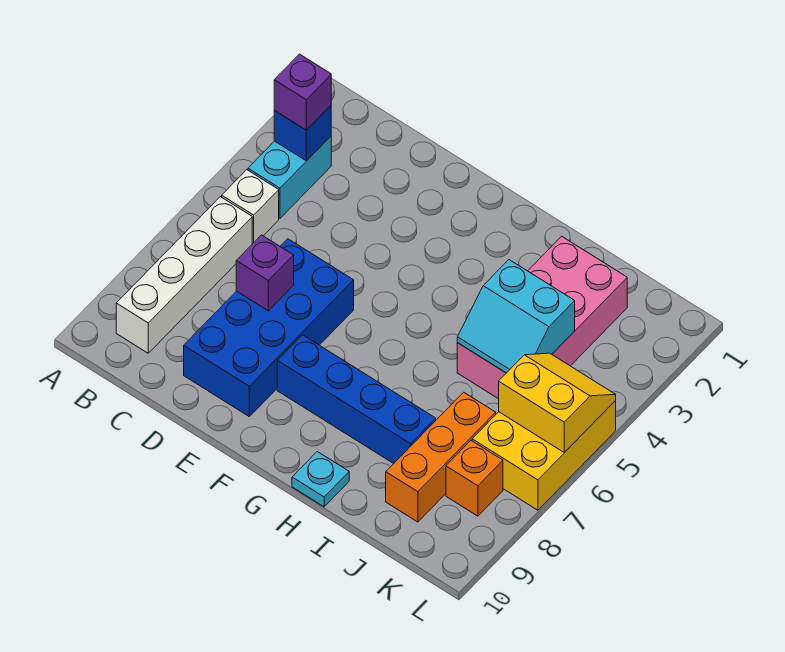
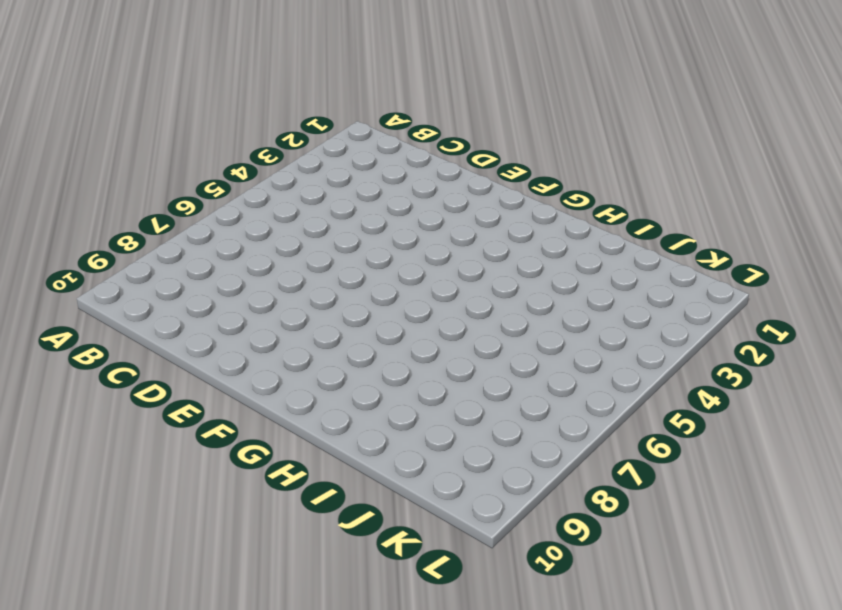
none -> cyan brick B3:B4 level 1
none -> white brick B5 level 1
none -> white brick B6:B9 level 1

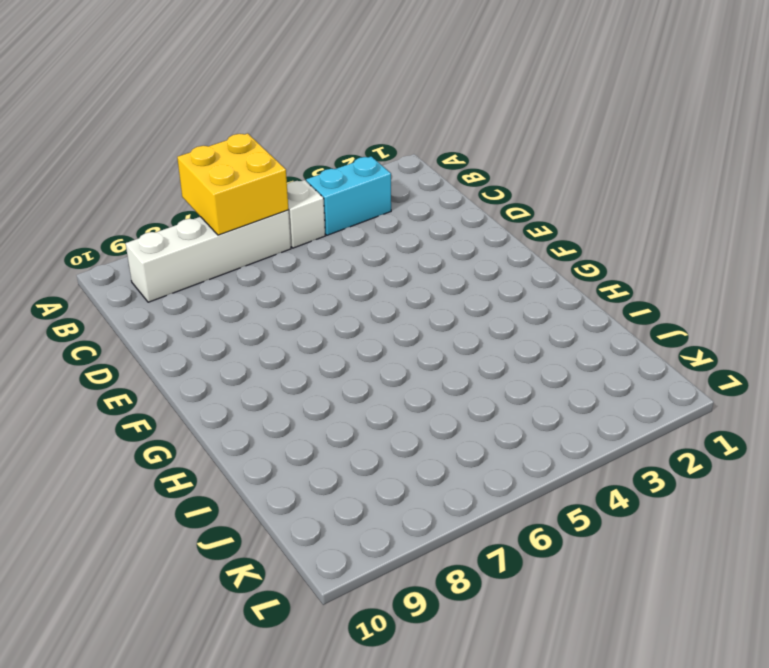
yellow brick A6:B7 level 2 -> none
none -> blue brick D6:E9 level 1
none -> blue brick F8:I8 level 1
none -> cyan plate H10 level 1

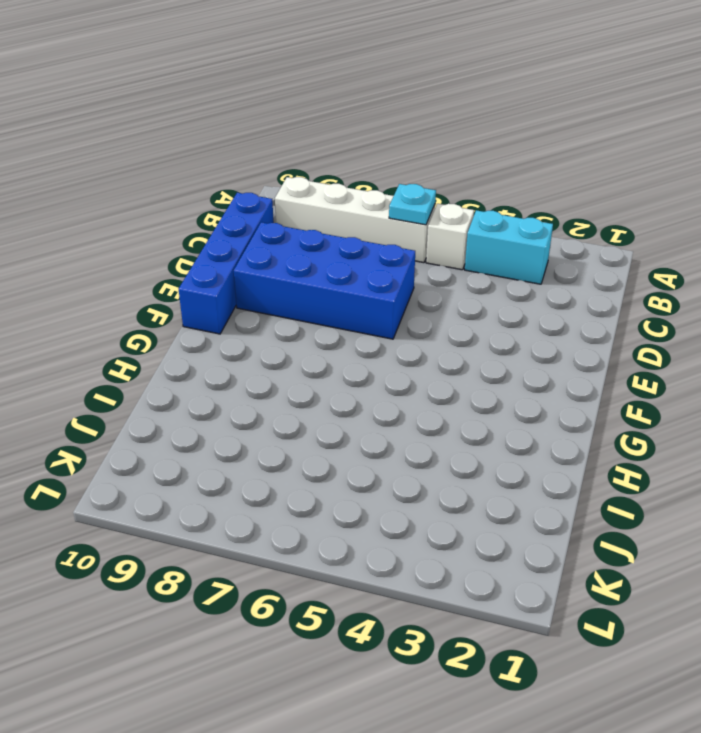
cyan plate B6 level 2 -> cyan plate H10 level 1
blue brick C10:F10 level 1 -> blue brick F8:I8 level 1
none -> pink brick I2:J5 level 1
none -> orange brick J7:J9 level 1
none -> yellow brick K5:L7 level 1

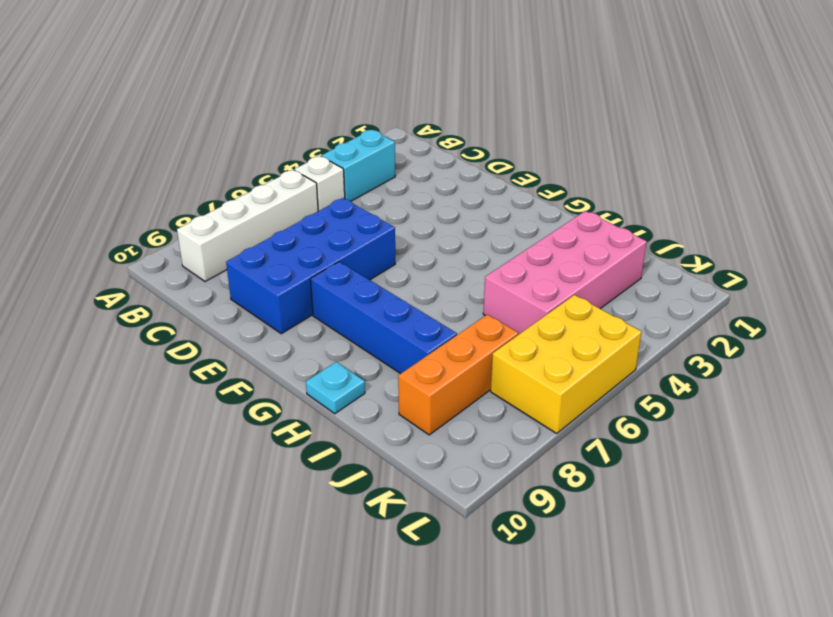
none -> orange brick K8 level 1
none -> blue brick B3 level 2
none -> purple brick D7 level 2

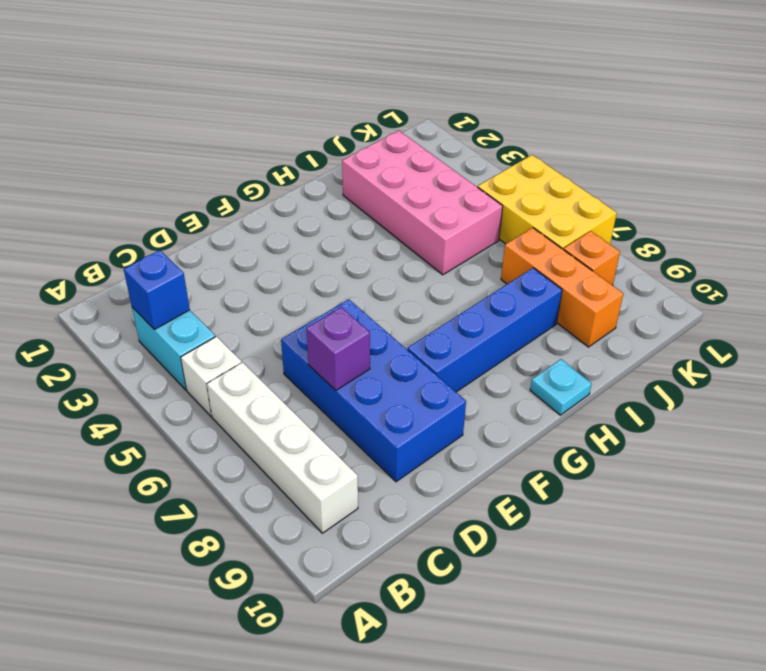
none -> cyan slope I4:J5 level 2 top 4
none -> yellow slope K5:L6 level 2 top 6
none -> purple brick B3 level 3

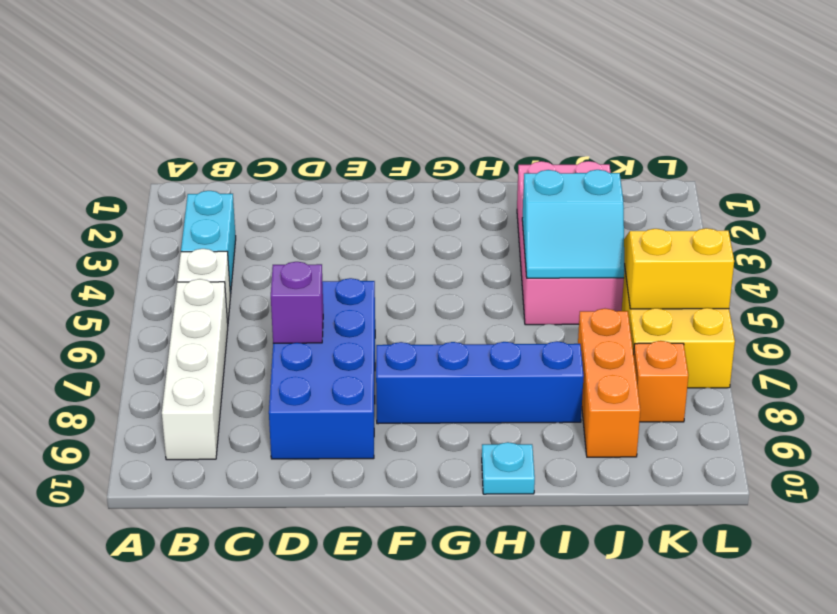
none -> blue brick B3 level 2
none -> purple brick B3 level 3

